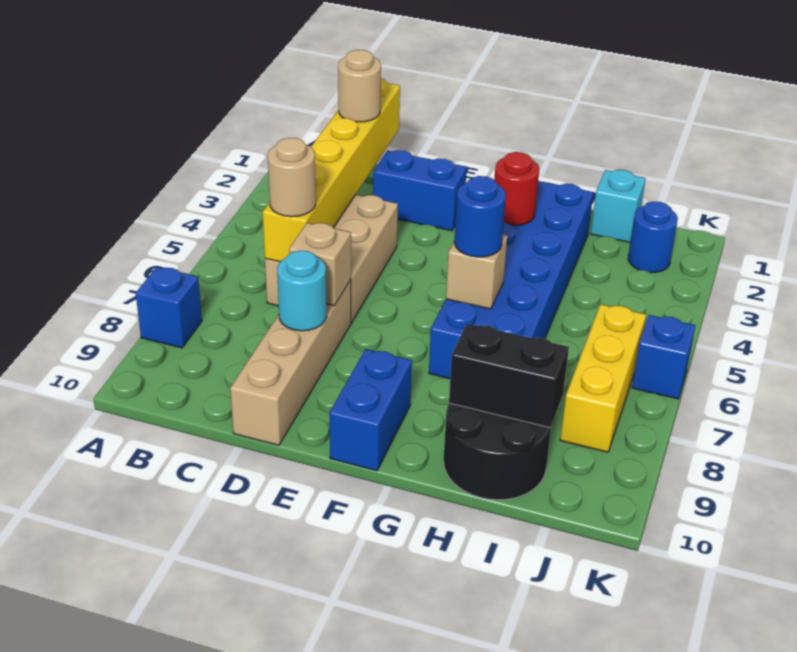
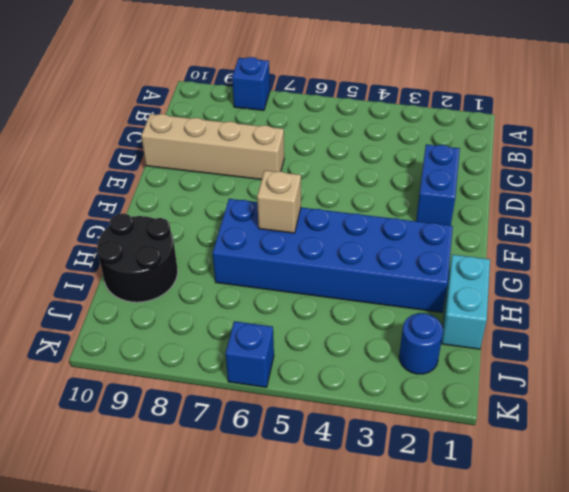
cyan brick H1:I1 level 1 -> cyan brick I1 level 1
none -> tan brick C4:D6 level 1
none -> blue brick F9:F10 level 1
none -> yellow brick J6:J8 level 1

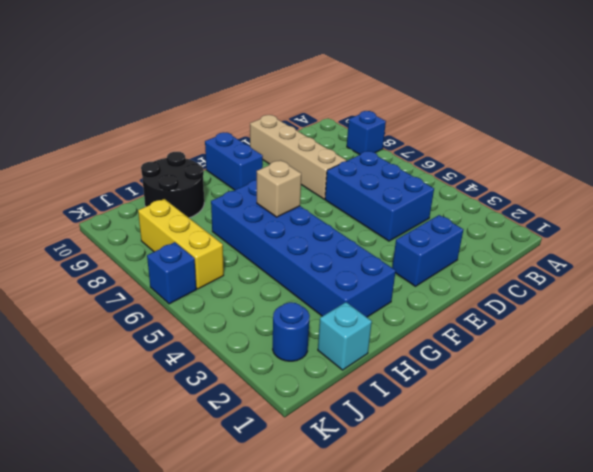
blue brick C4:D6 level 1 -> tan brick C4:D6 level 1
none -> yellow brick C1:C6 level 2
none -> tan brick D7 level 2
none -> cyan round brick D8 level 2

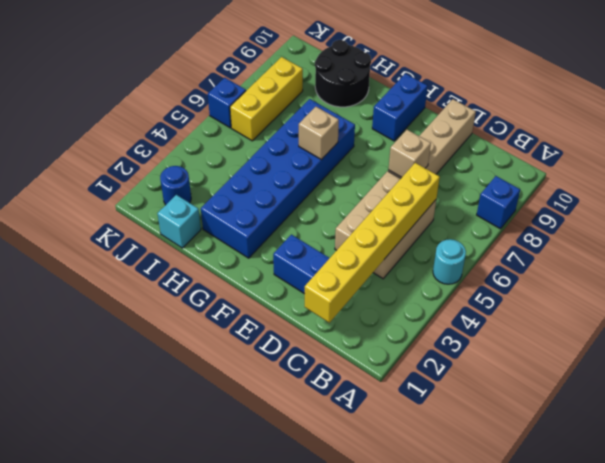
cyan round brick A5 level 1 -> cyan round brick D8 level 2
none -> red round brick G3 level 2
none -> black brick H9:I9 level 2
none -> tan round brick C2 level 3

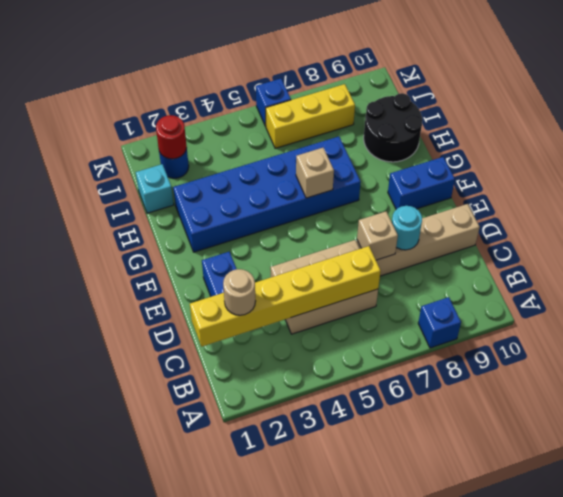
red round brick J2 level 2 -> red round brick G3 level 2
none -> black brick H9:I9 level 2
none -> tan round brick C6 level 3
none -> blue round brick G6 level 3

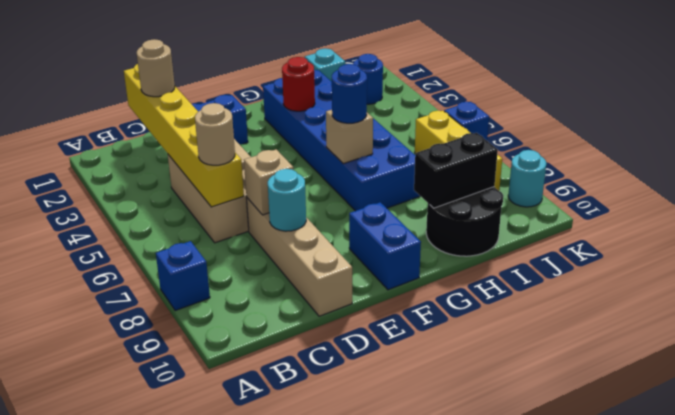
cyan round brick K9 level 1 -> none

